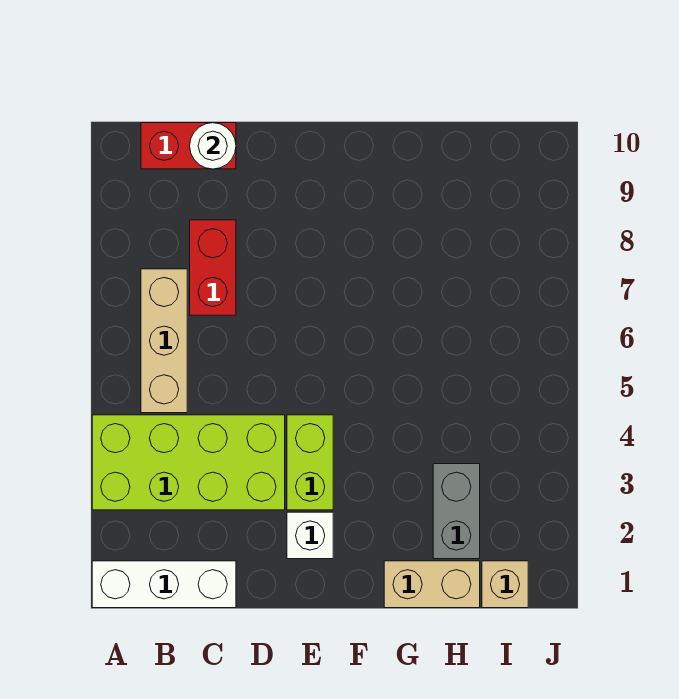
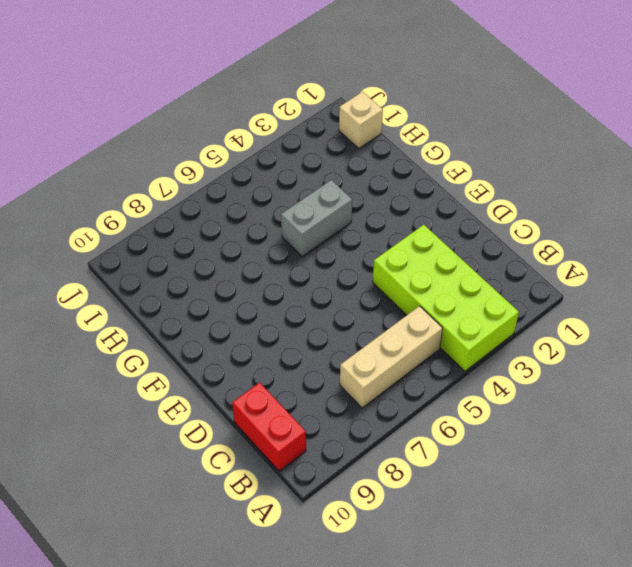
grey brick G4:G5 level 1 -> grey brick H2:H3 level 1
none -> white brick A1:C1 level 1
none -> red brick C7:C8 level 1

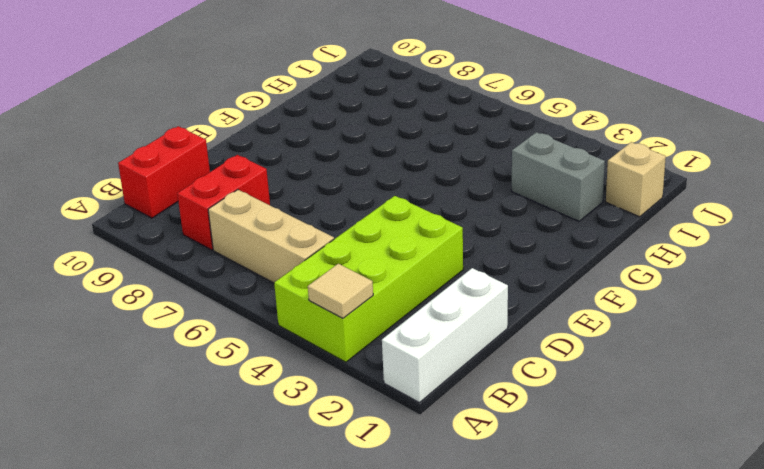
tan tile A3 level 2 -> none
red brick B8:C8 level 1 -> red brick C7:C8 level 1
none -> white brick E2 level 1
none -> lime brick E3:E4 level 1

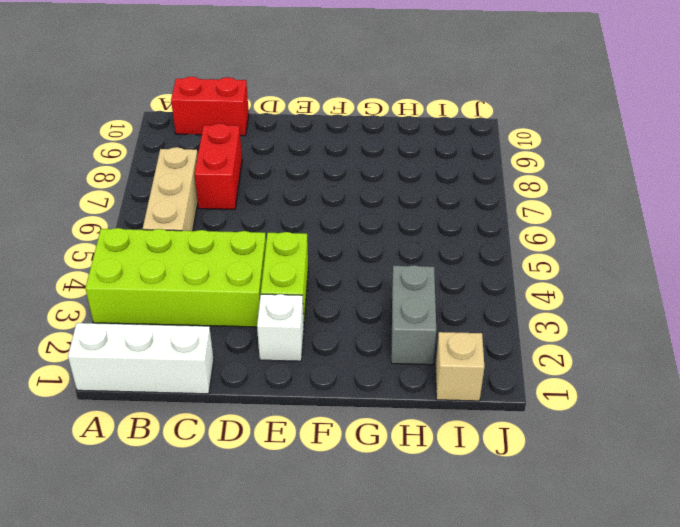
none -> tan brick G1:H1 level 1
none -> white round brick C10 level 2

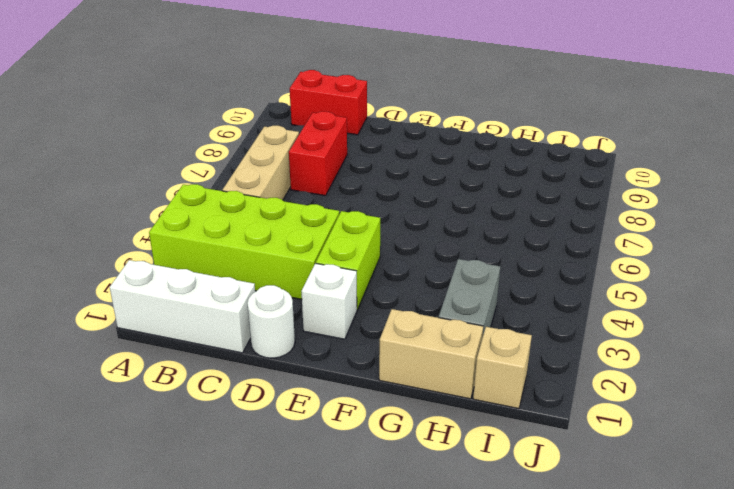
white round brick D1 level 1 -> white round brick C10 level 2

